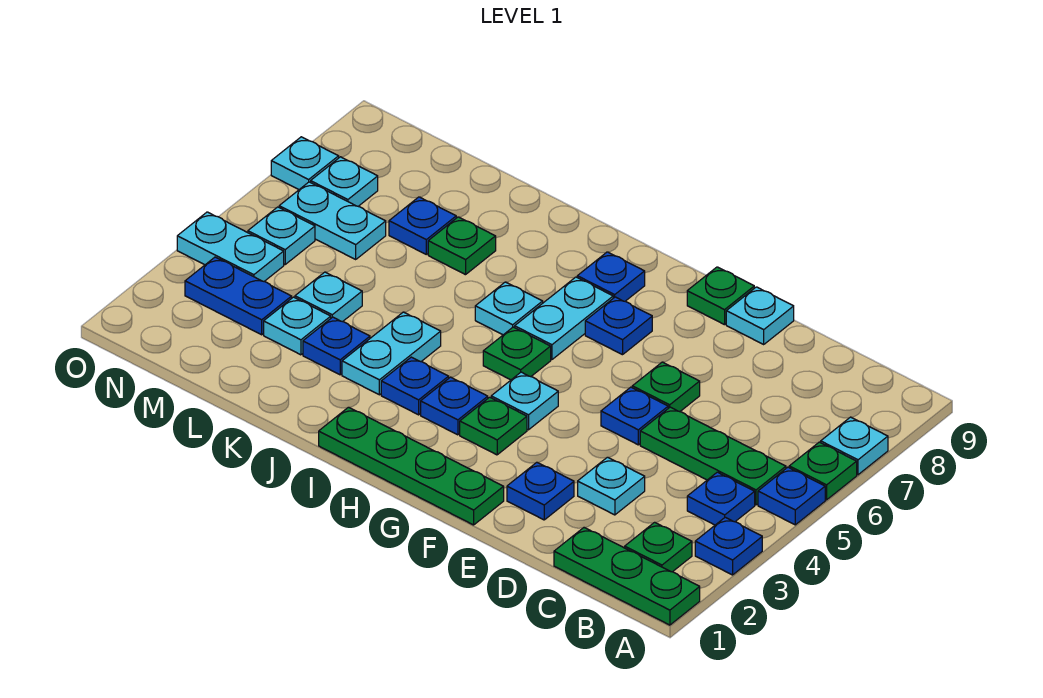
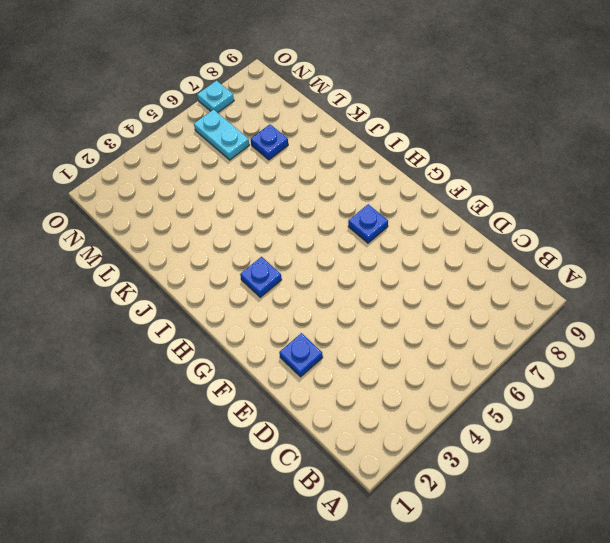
none -> green plate A1:C1 level 1
none -> blue plate A3 level 1
none -> blue plate A5 level 1
none -> green plate A6 level 1

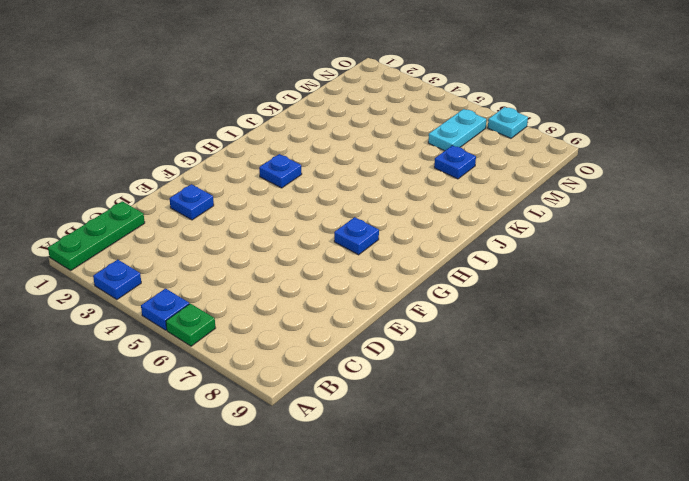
none -> cyan plate A7 level 1
none -> green plate B2 level 1
none -> blue plate B4 level 1
none -> green plate B5:D5 level 1

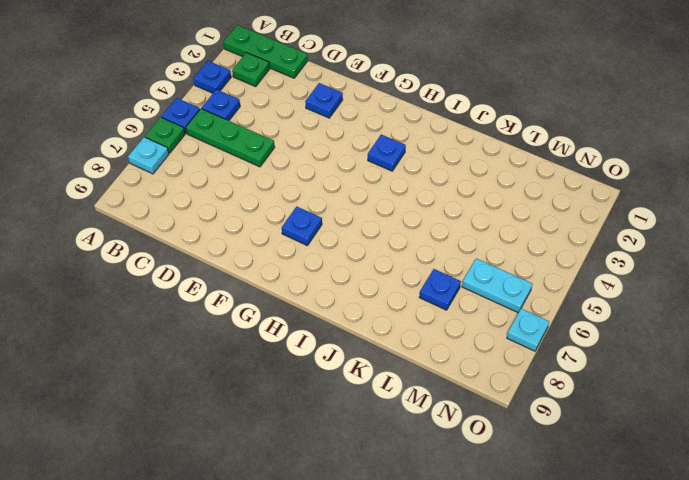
none -> cyan plate D3 level 1
none -> blue plate E5 level 1
none -> green plate E6 level 1
none -> cyan plate E9 level 1

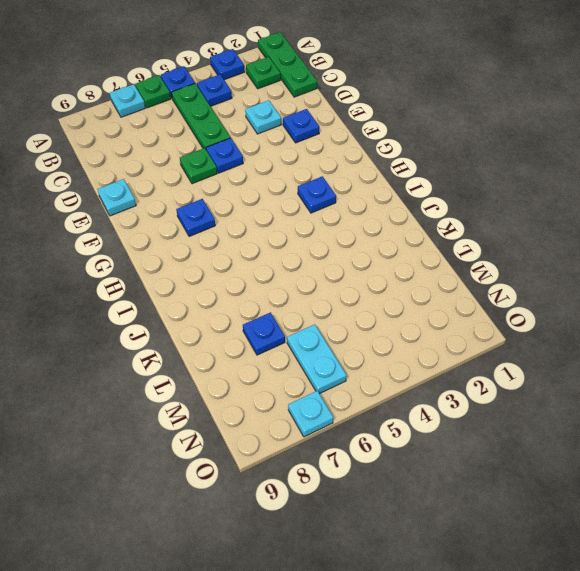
none -> green plate F1:I1 level 1
none -> green plate F9 level 1
none -> green plate G3 level 1
none -> cyan plate G4 level 1

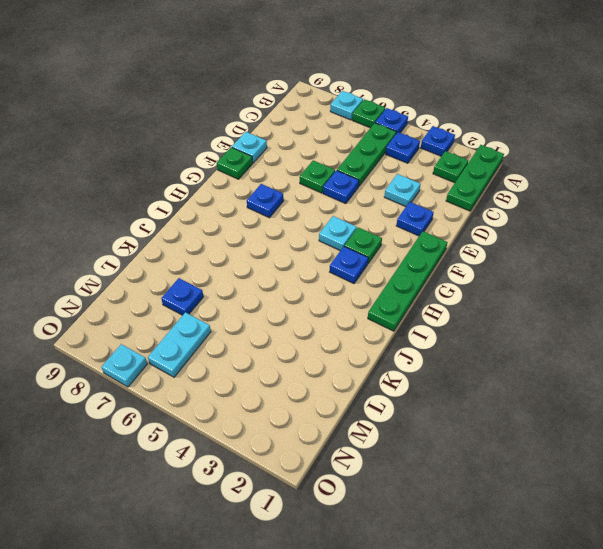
none -> green plate H5 level 1
none -> cyan plate H6:H7 level 1
none -> blue plate H8 level 1
none -> blue plate I3 level 1

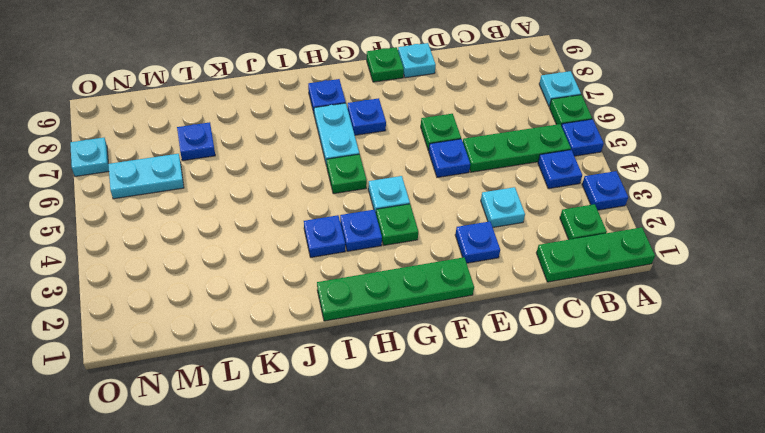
none -> cyan plate I6 level 1
none -> cyan plate J3:J4 level 1
none -> blue plate K3 level 1
none -> green plate K7 level 1

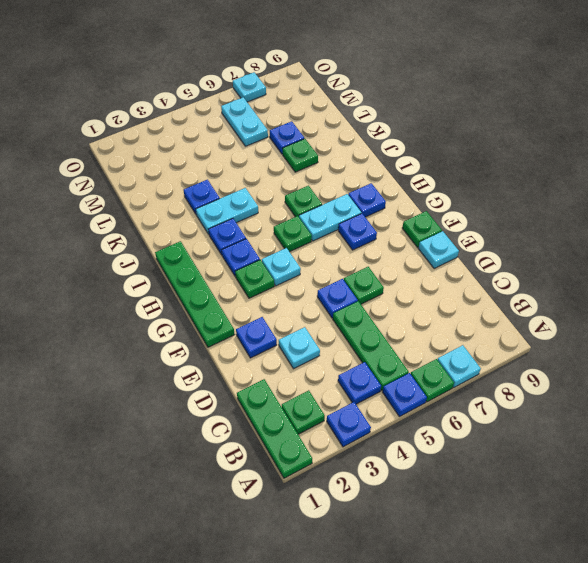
green plate I6 level 1 -> cyan plate I6 level 1
none -> cyan plate L3 level 1
none -> cyan plate L4 level 1
none -> blue plate M3:N3 level 1
none -> cyan plate N4:O4 level 1

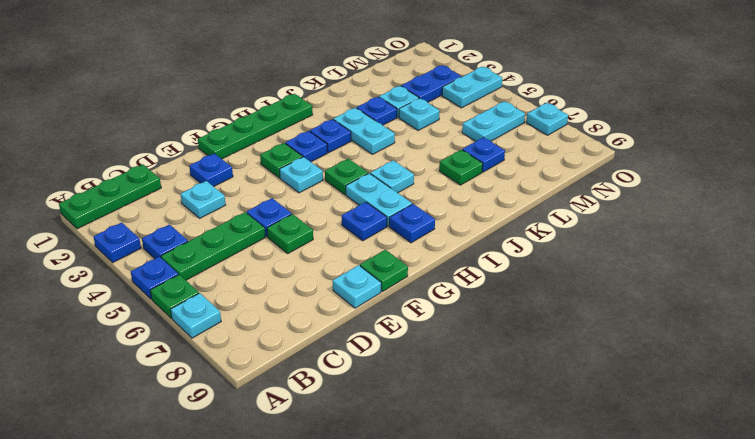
none -> green plate B2 level 1
none -> cyan plate N5 level 1
none -> cyan plate N7 level 1

